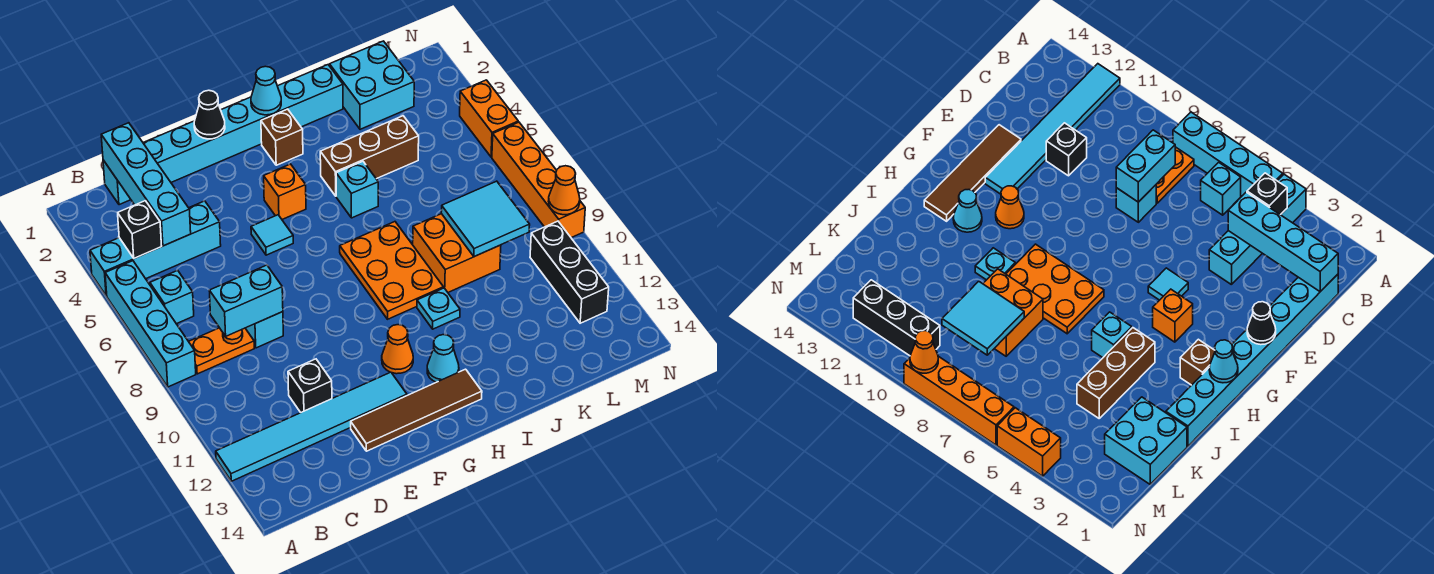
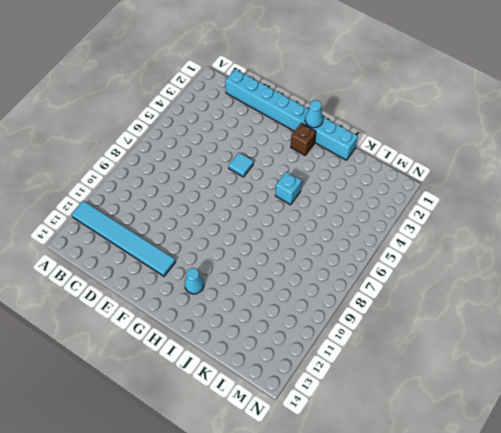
none -> cyan brick A4:D4 level 1
none -> cyan brick A5:A8 level 1
none -> cyan brick B6 level 1
none -> orange plate B8:C8 level 1

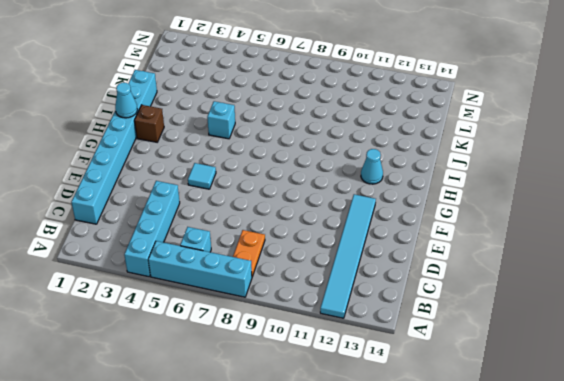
none -> cyan brick D8 level 1
none -> black brick D11 level 1
none -> brown tile E13:H13 level 1
none -> orange brick G4 level 1

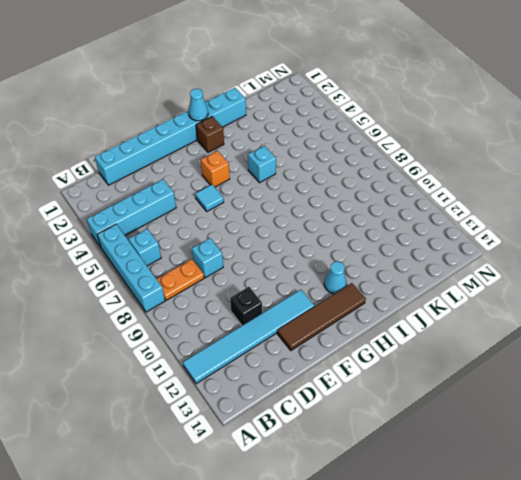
none -> orange cone G11 level 1
none -> orange plate H7:I9 level 1
none -> brown brick I4:K4 level 1
none -> cyan plate I10 level 1

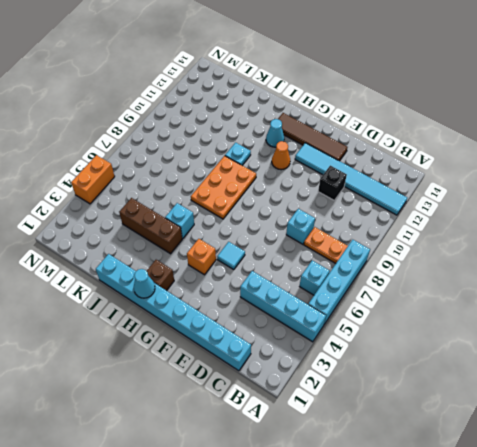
none -> orange brick J8:K9 level 1
none -> cyan brick K1:L2 level 1
none -> black brick M10:M12 level 1
none -> orange brick N6:N9 level 1

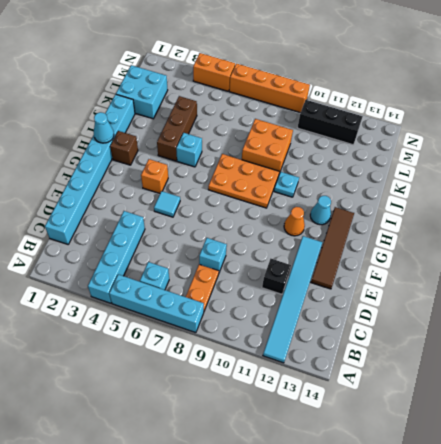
none -> black brick B4 level 2
none -> cyan brick C1:C4 level 2
none -> cyan brick C8:D8 level 2
none -> black cone F1 level 2

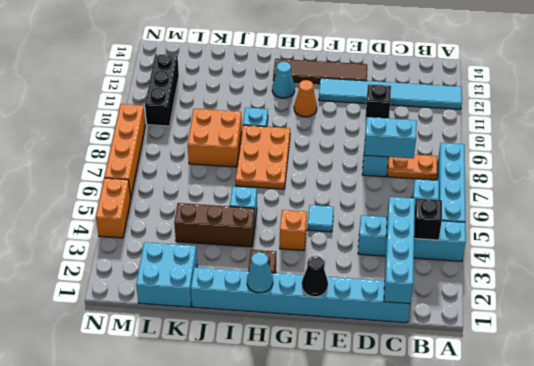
none -> cyan tile K8:L9 level 2
none -> orange cone N9 level 2

